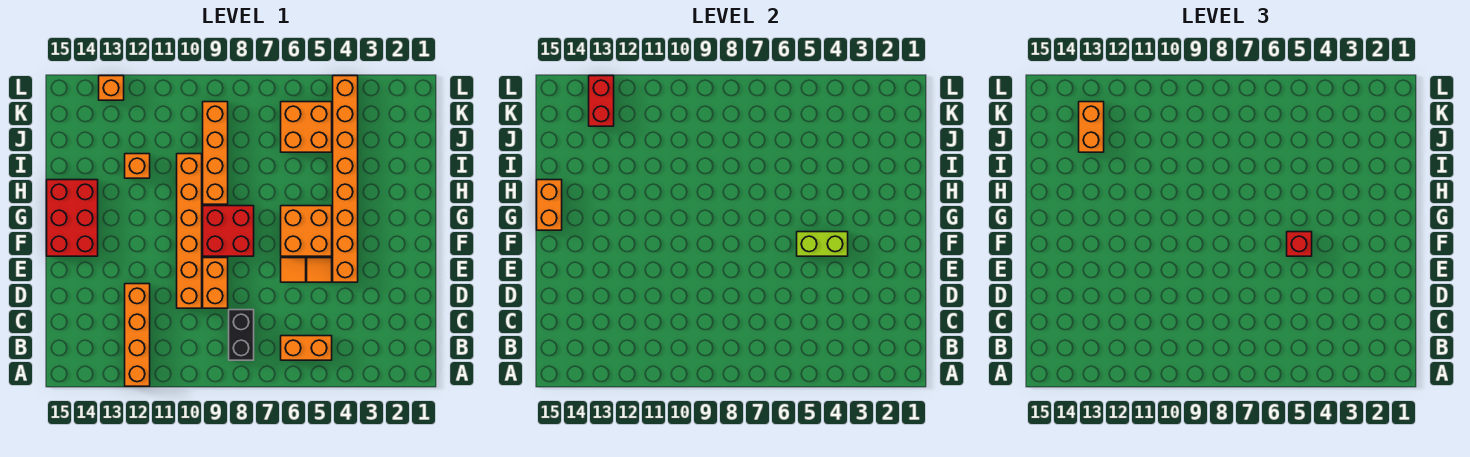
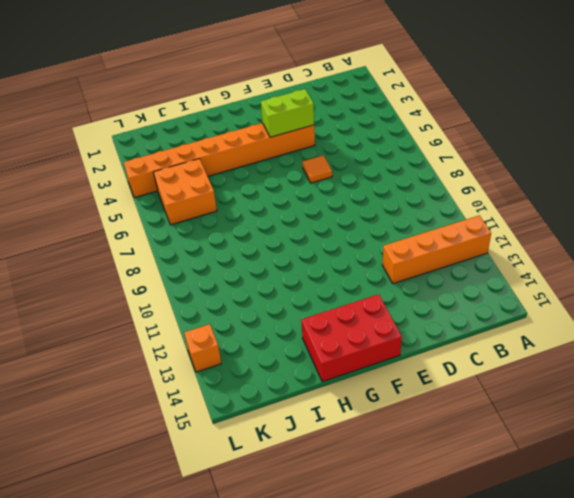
lime brick E4:F4 level 2 -> lime brick F4:F5 level 2
none -> orange brick B5:B6 level 1
none -> black brick B8:C8 level 1
none -> orange brick D9:E9 level 1

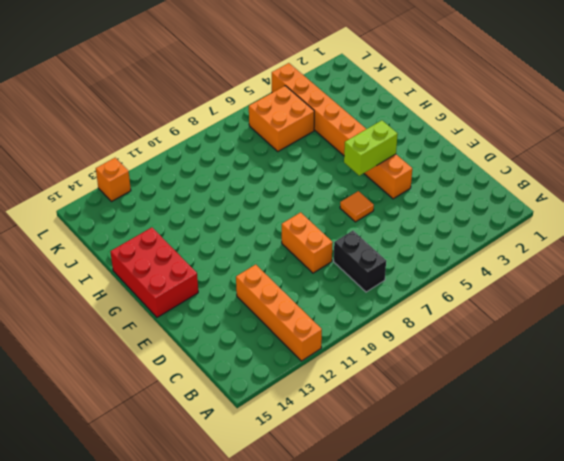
none -> orange brick B5:B6 level 1
none -> orange brick D10:I10 level 1
none -> orange tile E5 level 1

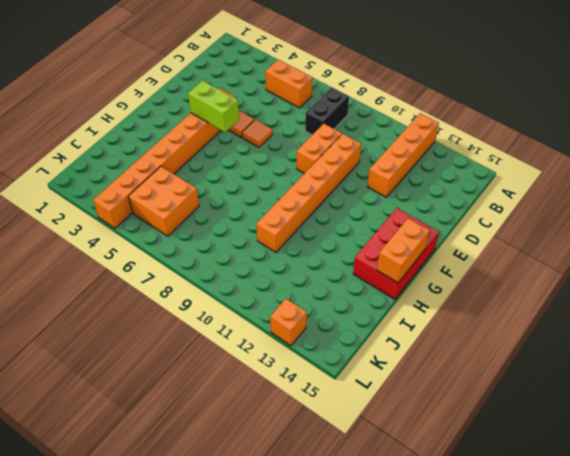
none -> orange brick F5:G6 level 1
none -> red brick F8:G9 level 1
none -> orange brick H9:K9 level 1

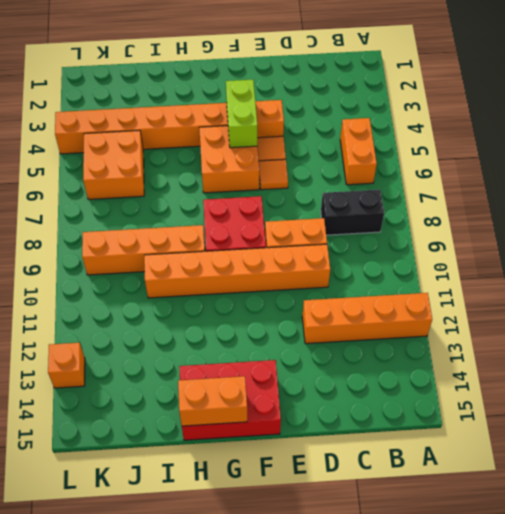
none -> orange brick I12 level 1
none -> red brick K13:L13 level 2
none -> red brick F5 level 3

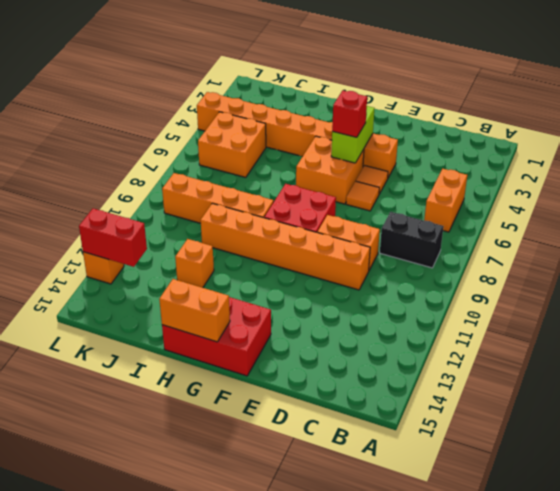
none -> orange brick A12:D12 level 1
none -> orange brick J13:K13 level 3

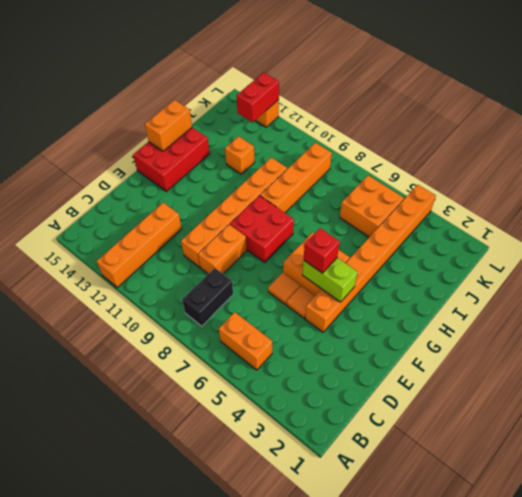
none -> orange brick J13:K13 level 3

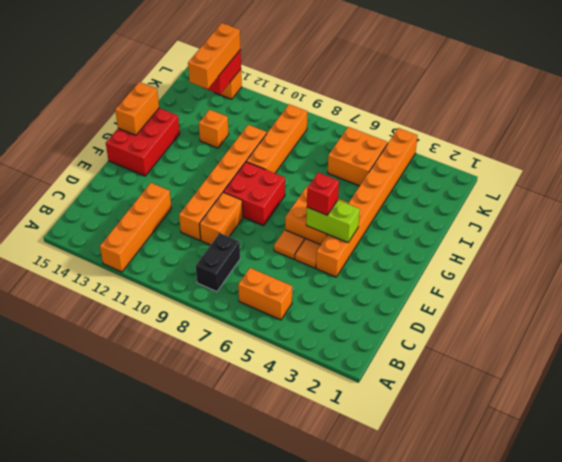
orange brick J13:L13 level 3 -> orange brick J13:K13 level 3

